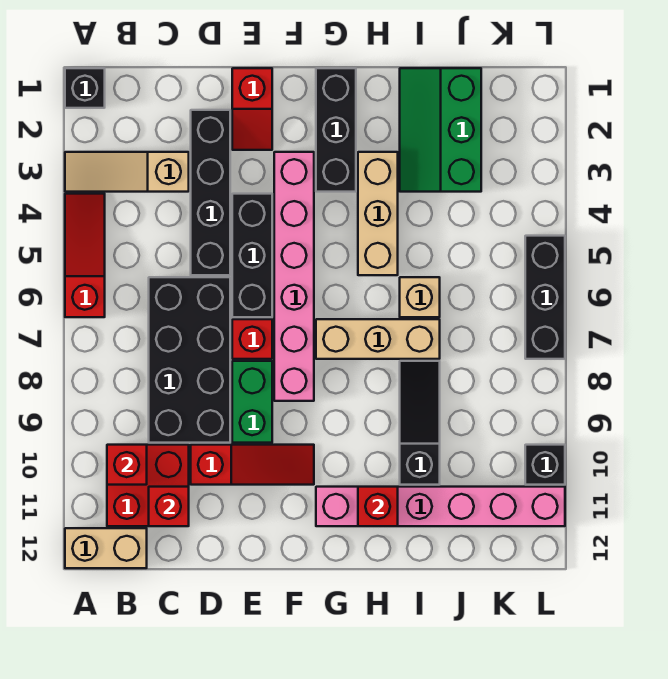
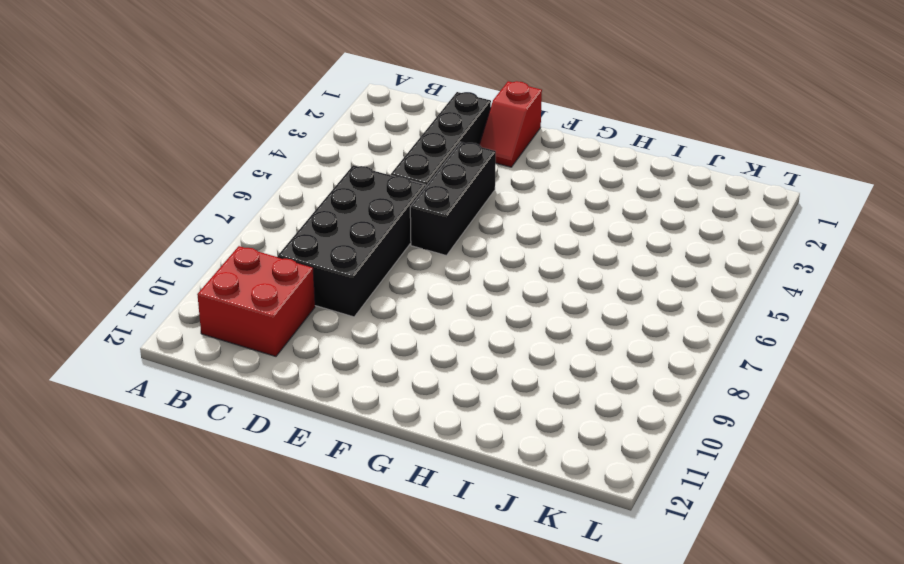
none -> black brick A1 level 1
none -> tan slope A3:C3 level 1 top C
none -> red slope A4:A6 level 1 top 6

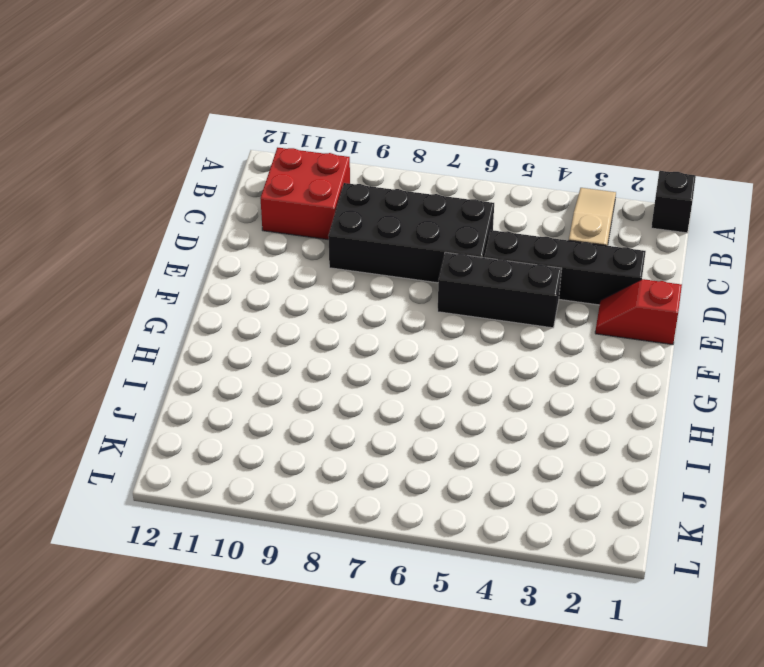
none -> red slope A4:A6 level 1 top 6
none -> tan brick A12:B12 level 1
none -> red slope D10:F10 level 1 top D

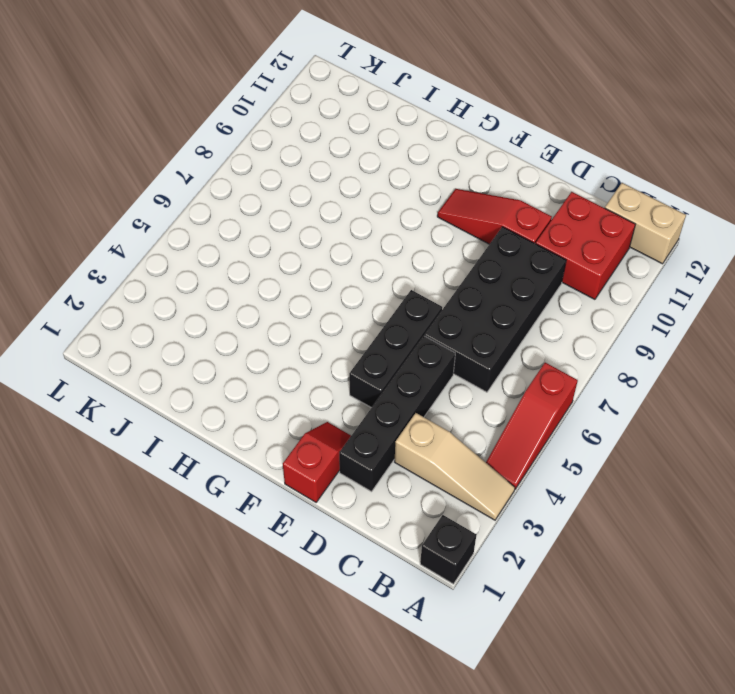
none -> red brick E7 level 1
none -> green brick E8:E9 level 1
none -> pink brick F3:F8 level 1

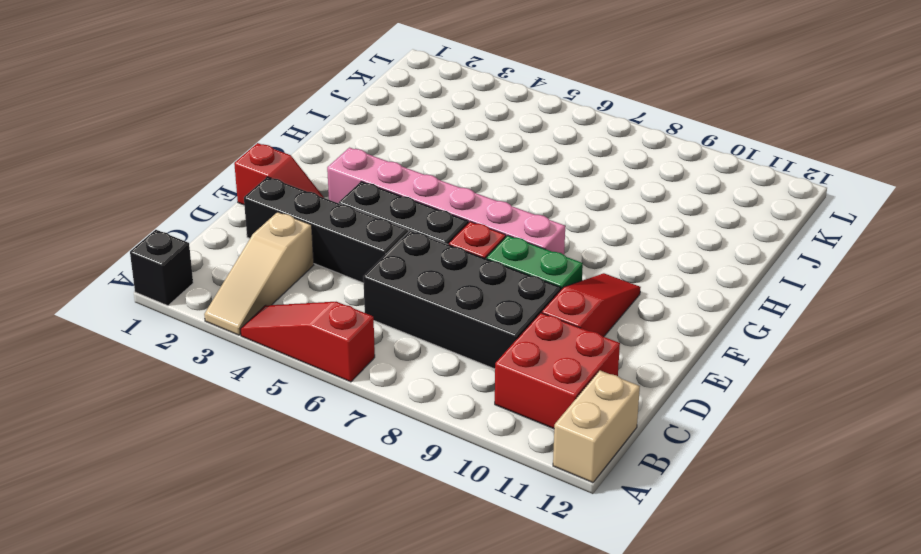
none -> black brick G1:G3 level 1
none -> tan brick G7:I7 level 1
none -> pink brick G11:L11 level 1

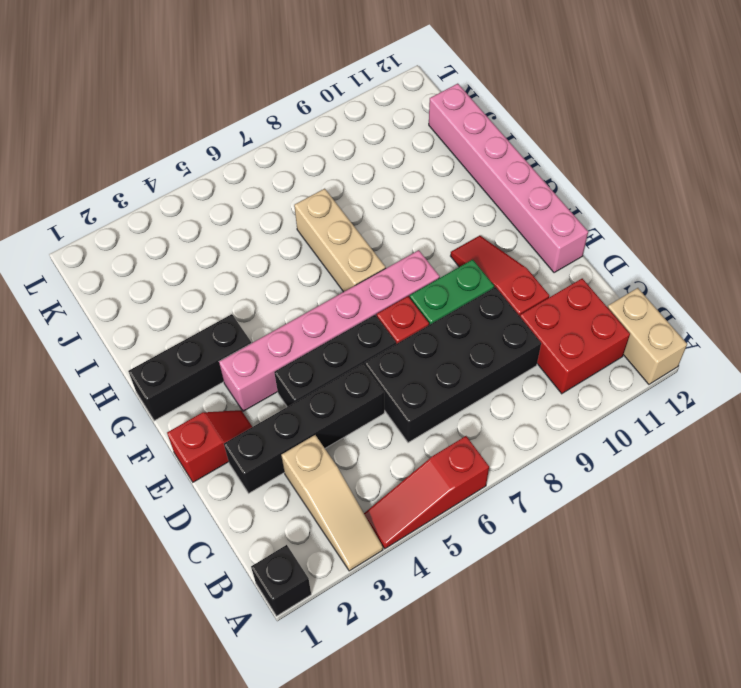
pink brick E12:J12 level 1 -> pink brick G11:L11 level 1
none -> tan brick H3:H5 level 1
none -> green slope I1:J3 level 1 top J
none -> tan brick I6 level 1

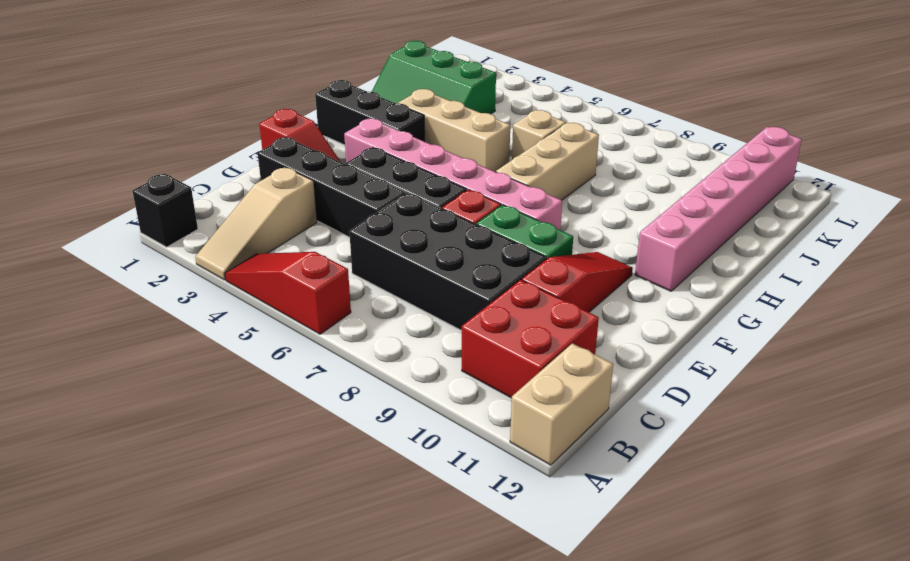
none -> black slope I8:I10 level 1 top 10
none -> black brick L5:L7 level 1
none -> black brick L10 level 1

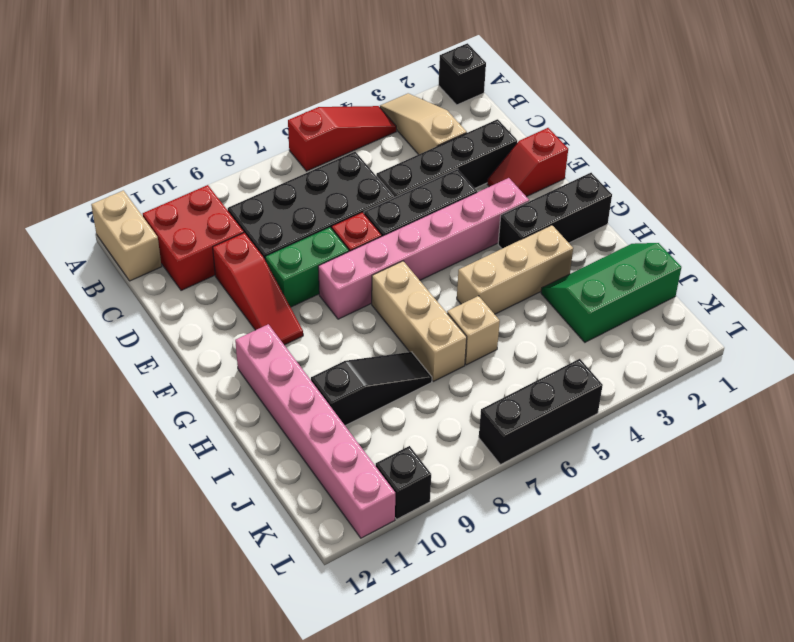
none -> red brick B10 level 2
none -> red brick C11 level 2
none -> red brick H11 level 2

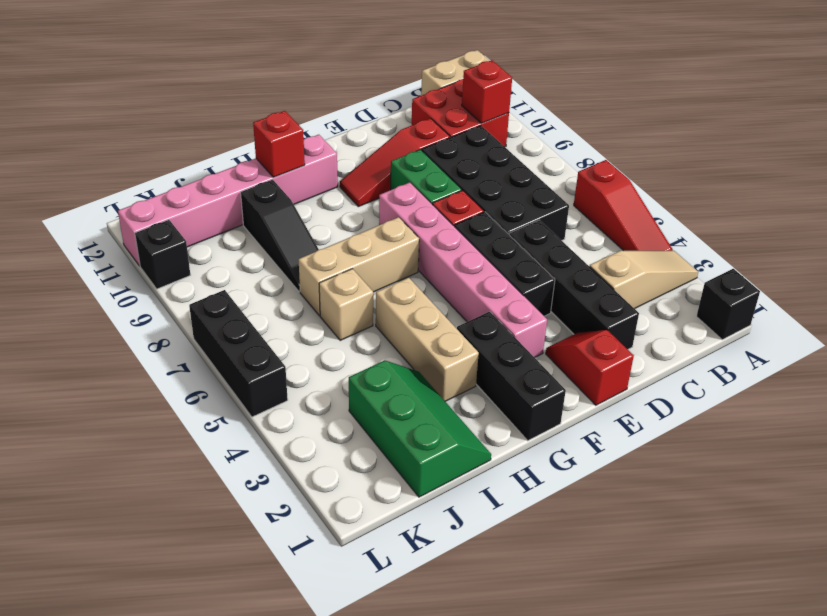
none -> red brick C11 level 2

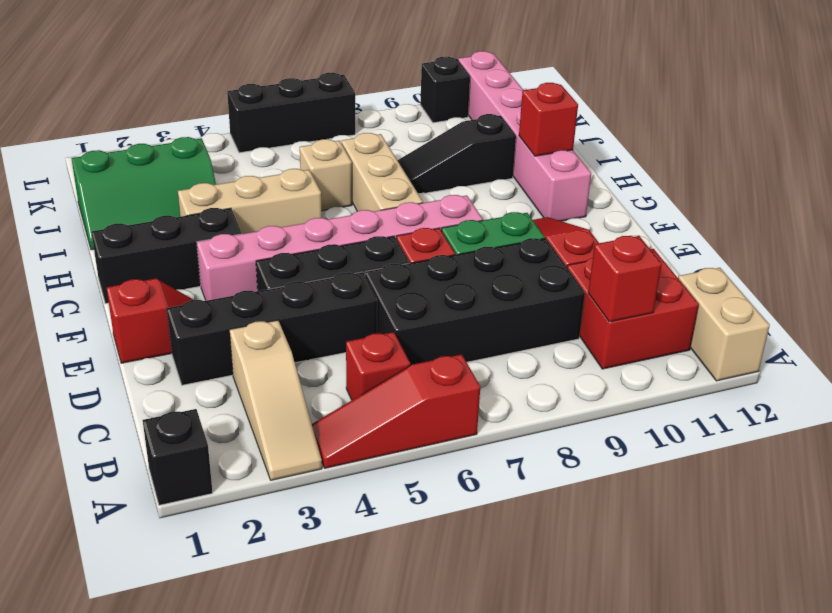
red brick B5 level 1 -> red brick C11 level 2

